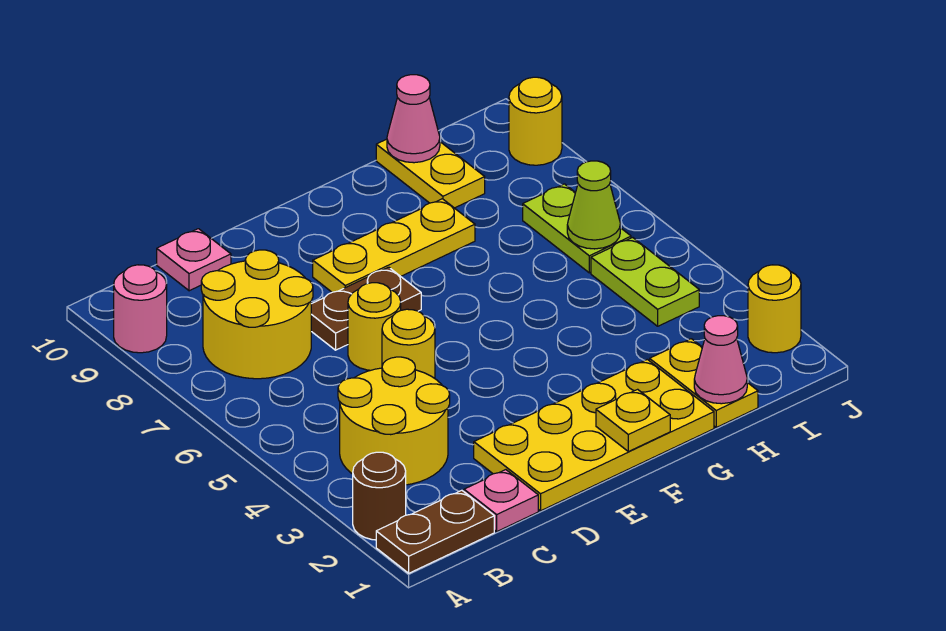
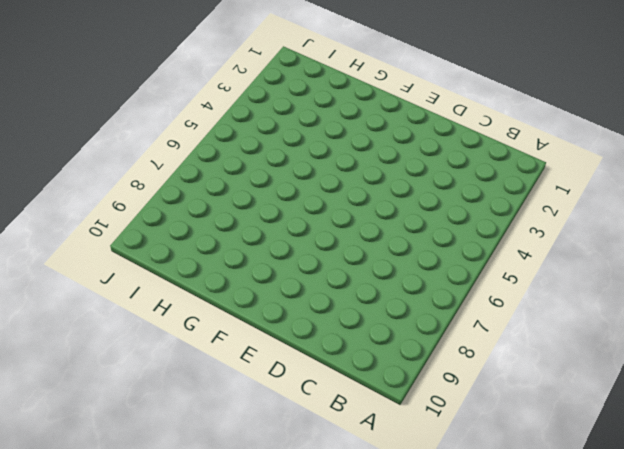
none -> brown plate A1:B1 level 1
none -> brown round brick A2 level 1
none -> pink round brick A9 level 1

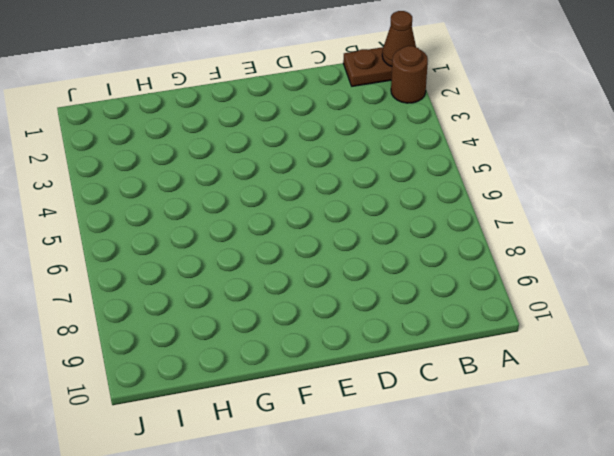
brown cone A1 level 2 -> none
none -> pink round brick A9 level 1
none -> yellow round brick B3:C4 level 1
none -> yellow round brick B7:C8 level 1

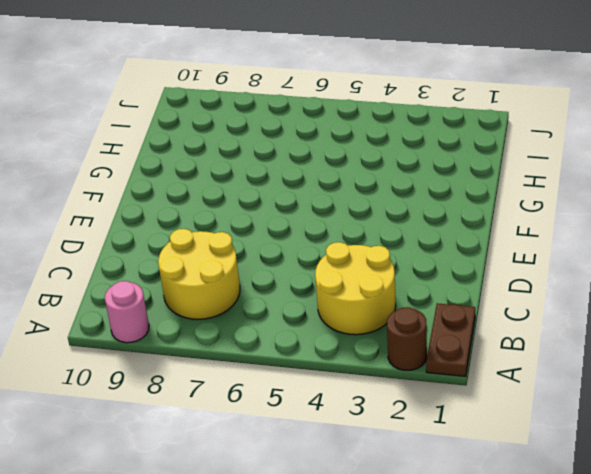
none -> pink plate C1 level 1
none -> pink plate C10 level 1
none -> yellow plate D1:G2 level 1

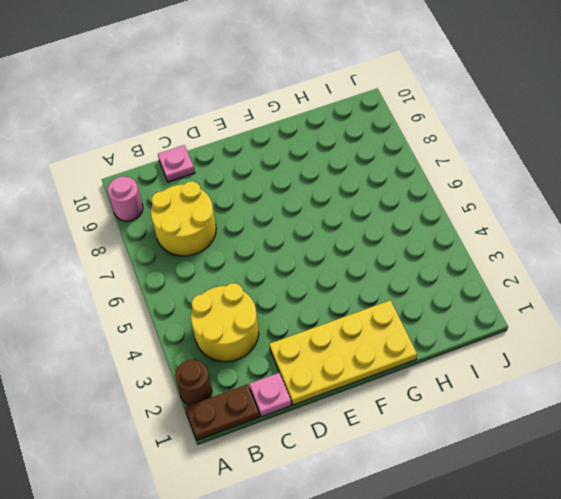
none -> yellow round brick D5 level 1
none -> yellow round brick D6 level 1
none -> brown plate D7:E7 level 1

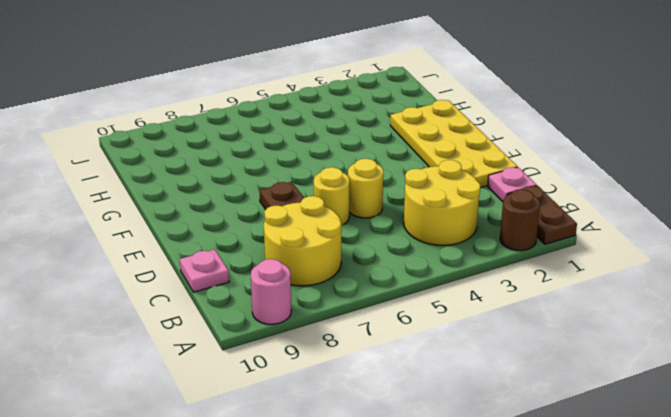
none -> yellow plate E8:G8 level 1
none -> yellow plate H1:H2 level 1
none -> yellow plate H9:H10 level 1

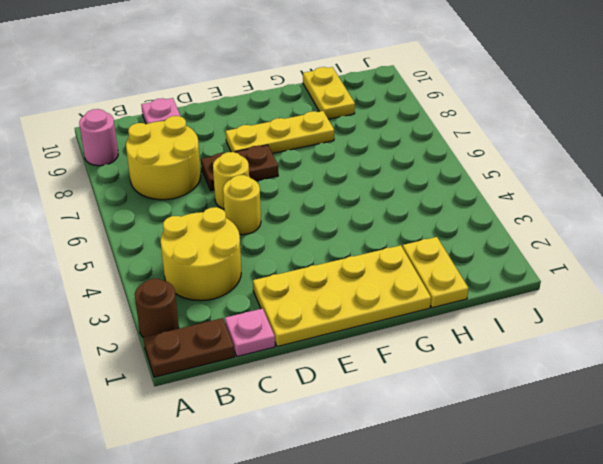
none -> lime plate I4:I5 level 1
none -> lime plate I6:I7 level 1
none -> yellow round brick J2 level 1

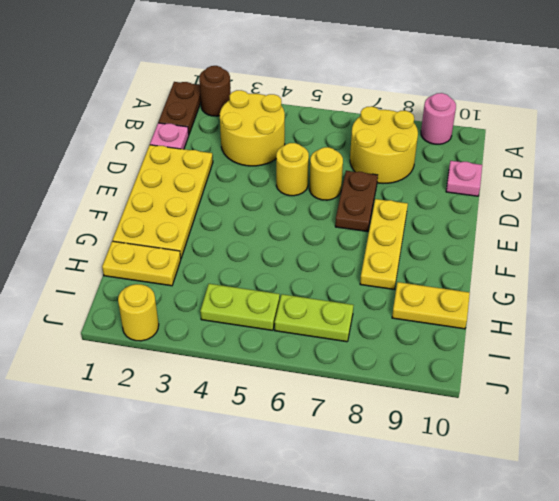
none -> yellow round brick J9 level 1
none -> yellow plate F1 level 2
none -> pink cone H1 level 2

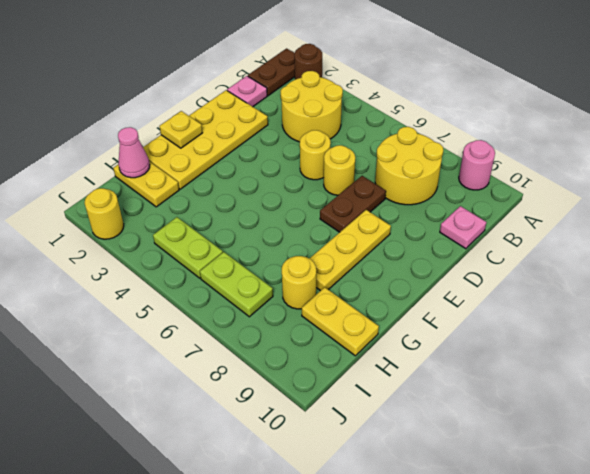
yellow round brick H8 level 1 -> yellow round brick J9 level 1
none -> pink cone H10 level 2
none -> lime cone I6 level 2

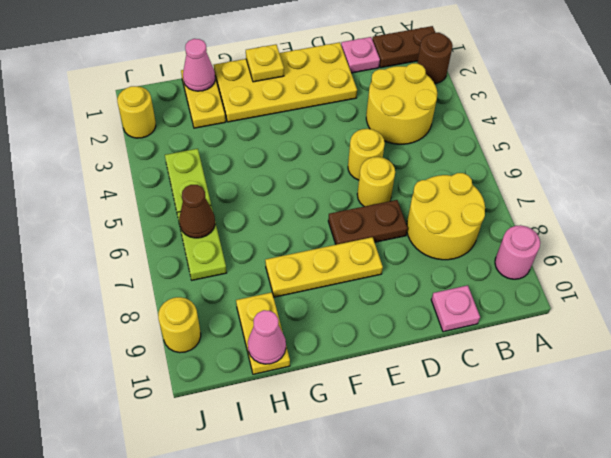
brown cone I6 level 2 -> lime cone I6 level 2

